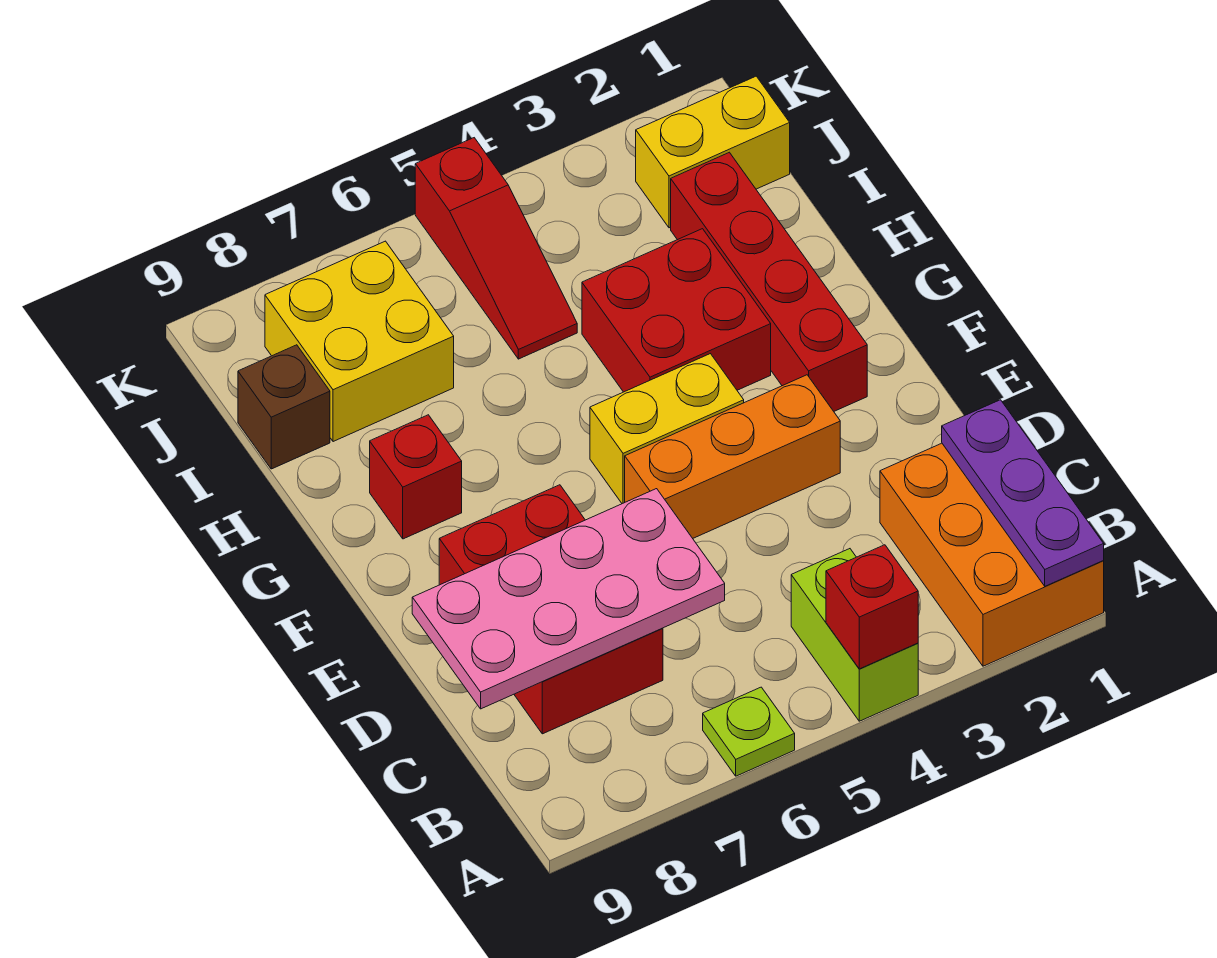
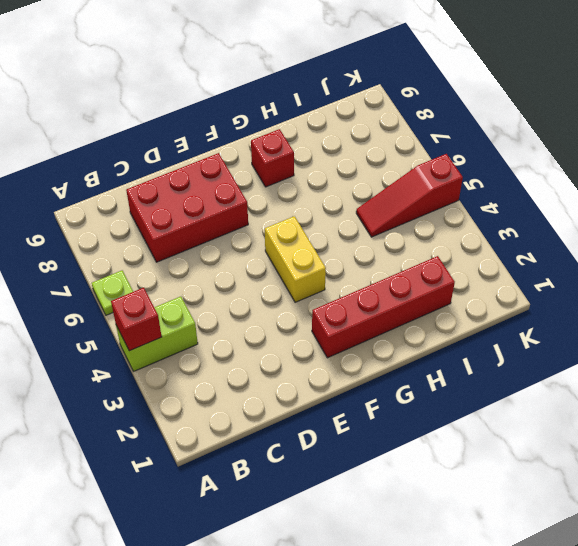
none -> orange brick A1:C2 level 1
none -> orange brick E3:E5 level 1
none -> red brick G3:H4 level 1

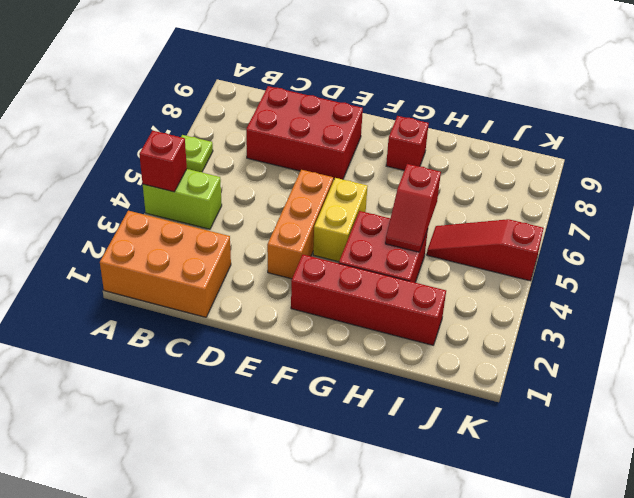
red slope H4:H5 level 2 top 5 -> none
none -> yellow brick I7:J8 level 1
none -> brown brick I9 level 1
none -> yellow brick J1:J2 level 1

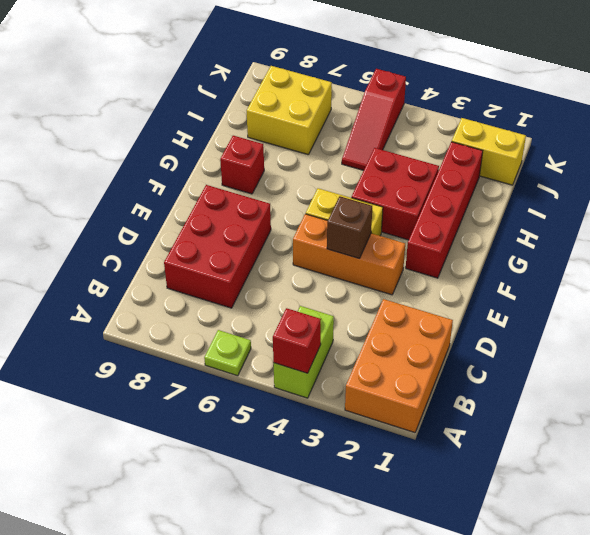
brown brick E4 level 2 -> brown brick I9 level 1
none -> purple plate A1:C1 level 2
none -> pink plate C6:D9 level 2

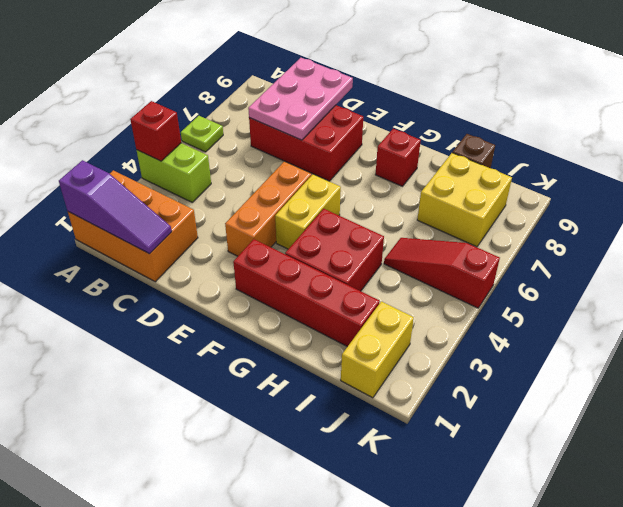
purple slope A1:C1 level 2 top A -> purple plate A1:C1 level 2
pink plate C7:D9 level 2 -> pink plate C6:D9 level 2

